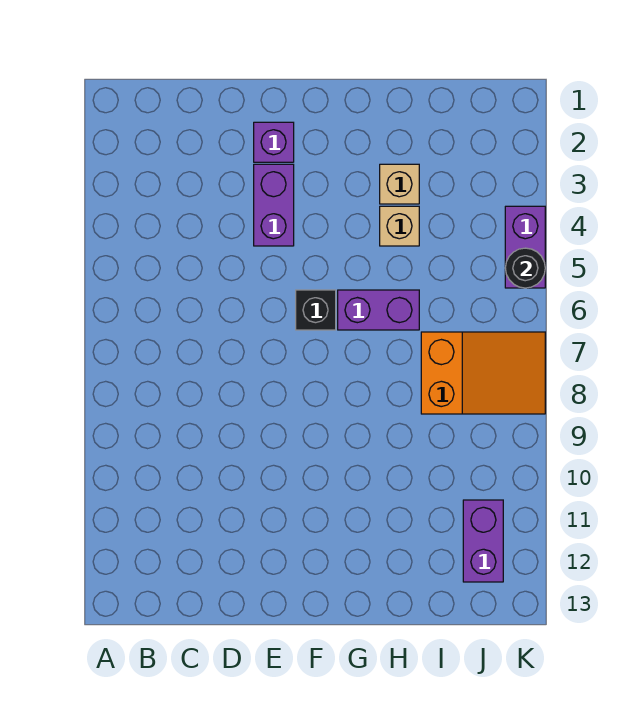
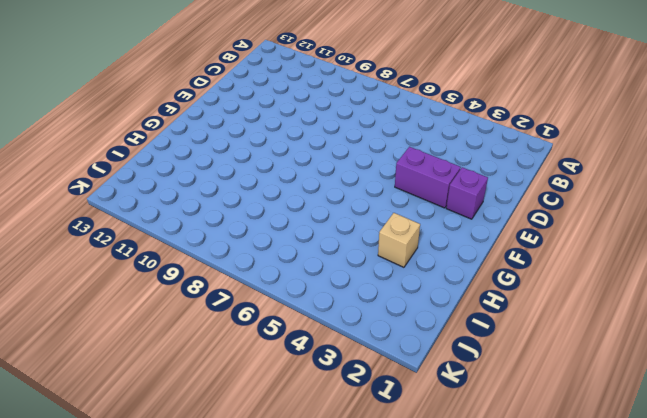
none -> black brick F6 level 1
none -> purple brick G6:H6 level 1

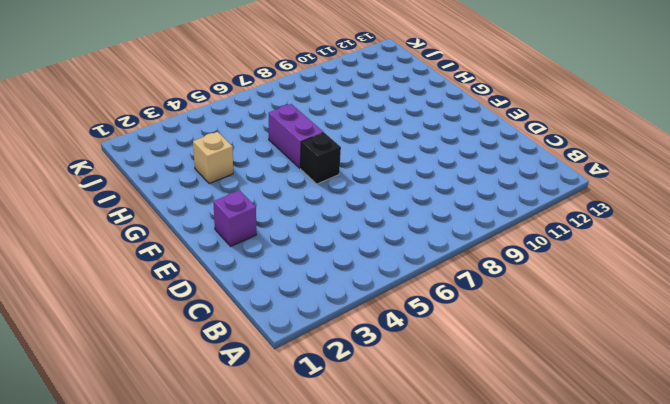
none -> purple brick E3:E4 level 1
none -> tan brick H4 level 1

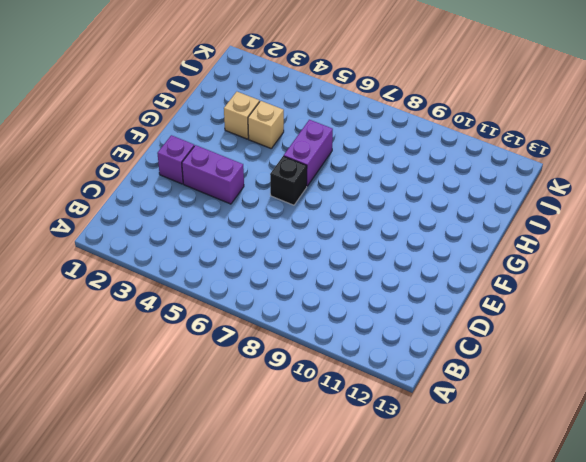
none -> orange slope I7:K8 level 1 top I
none -> purple brick J11:J12 level 1

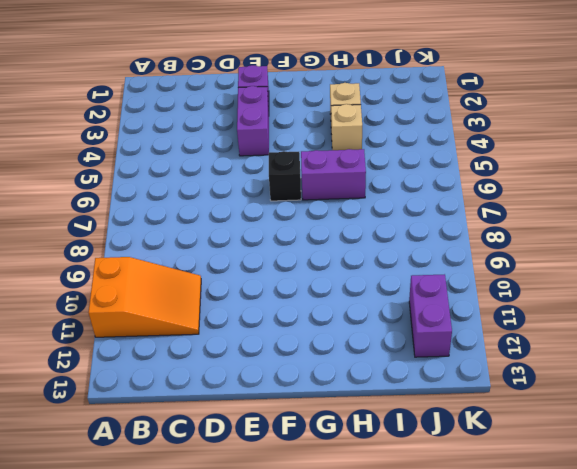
orange slope A10:C11 level 1 top A -> orange slope I7:K8 level 1 top I
none -> purple brick K4:K5 level 1
none -> black round brick K5 level 2

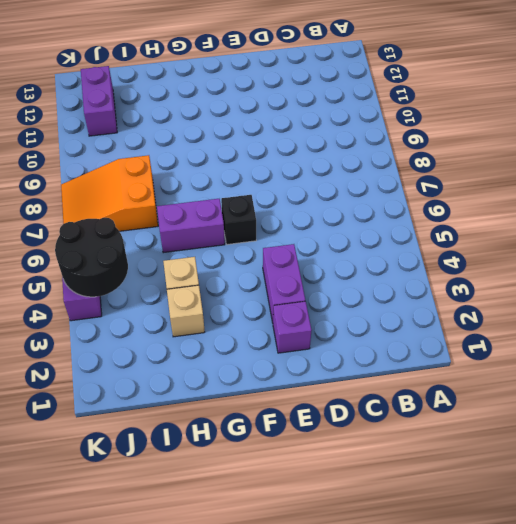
black round brick J4:K5 level 2 -> black round brick K5 level 2

